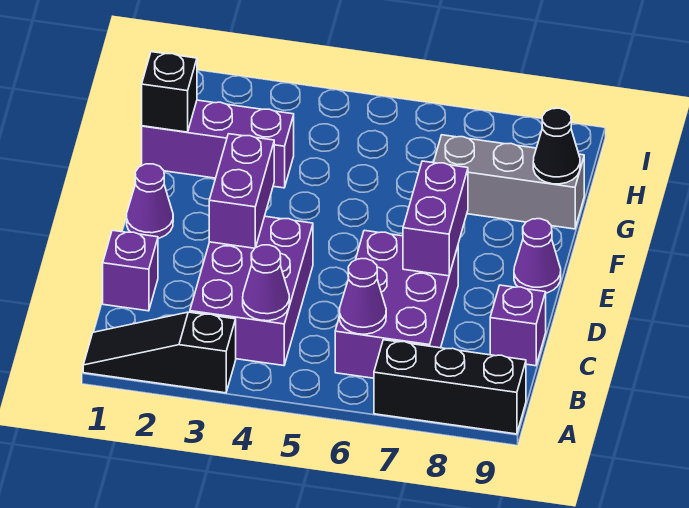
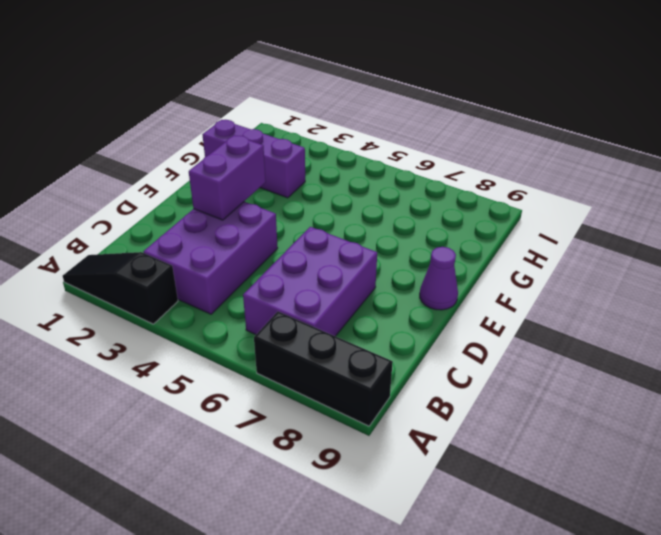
none -> purple brick C1 level 1
none -> purple brick C9 level 1
none -> purple cone E1 level 1

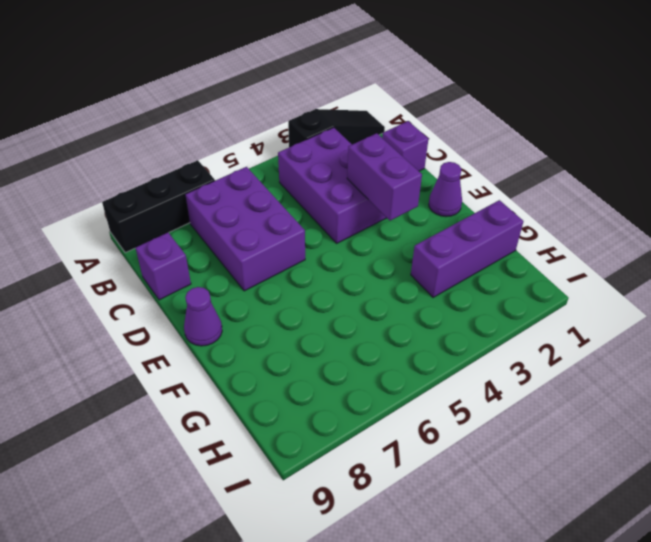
none -> grey brick G7:G9 level 1
none -> purple cone B4 level 2
none -> purple cone B6 level 2

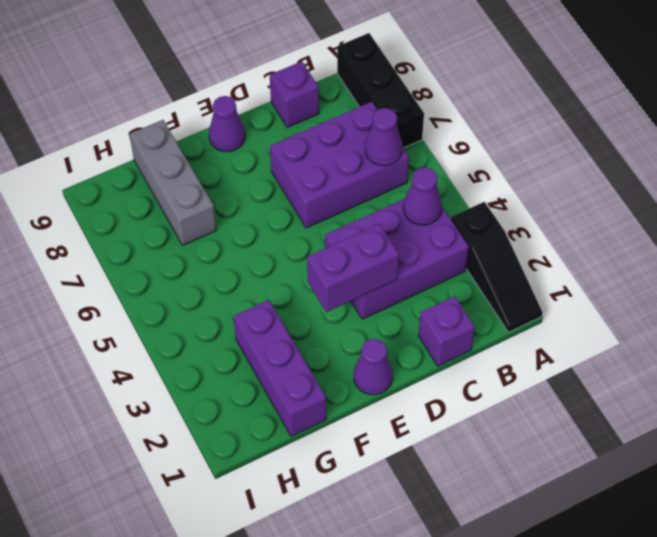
none -> purple brick D7:E7 level 2
none -> black brick G1 level 2
none -> black cone G9 level 2

